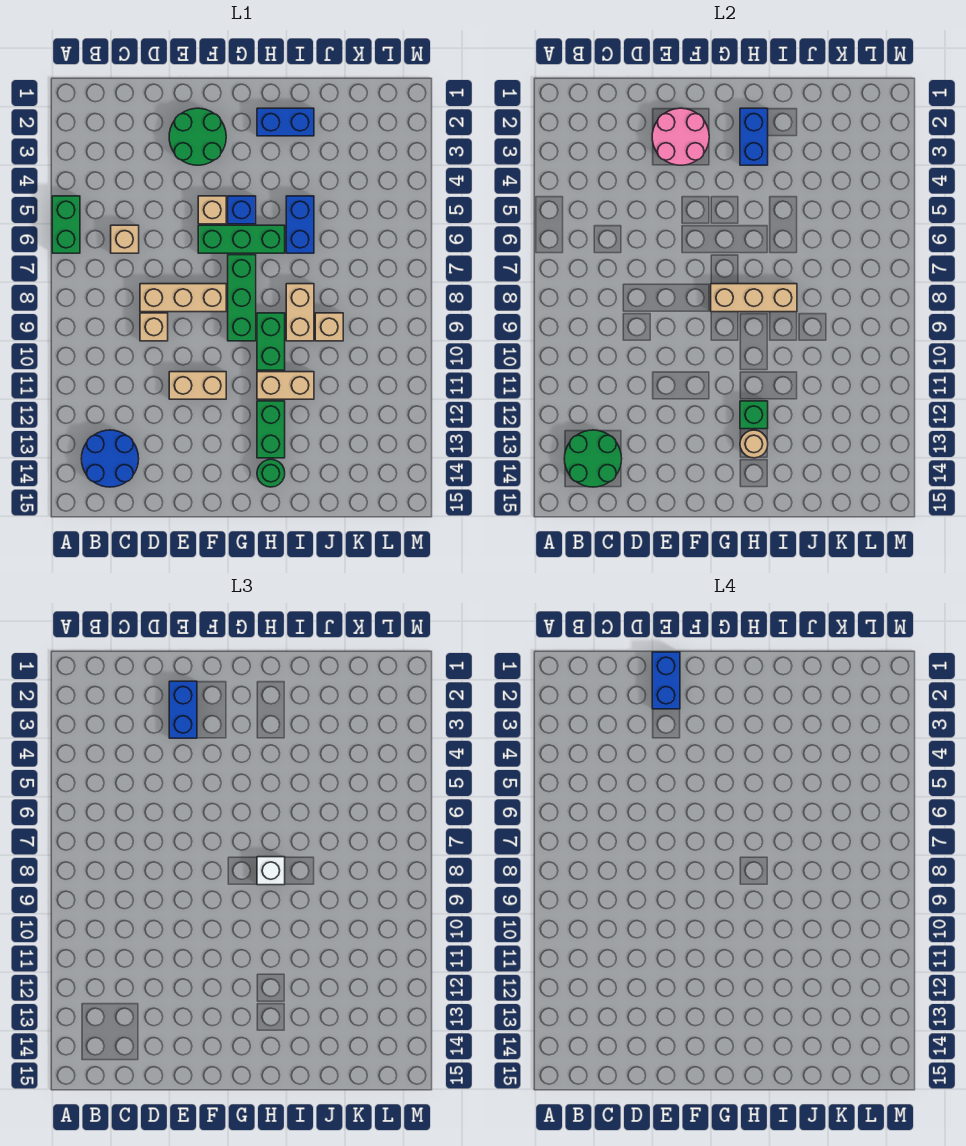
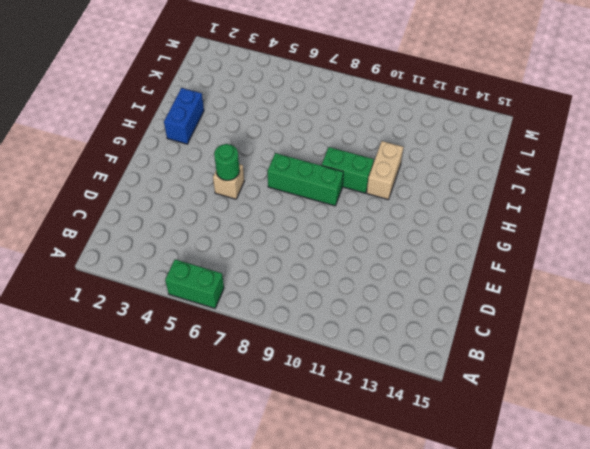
green round brick F5 level 2 -> green round brick H14 level 1
none -> blue round brick B13:C14 level 1
none -> tan brick C6 level 1
none -> tan brick D8:F8 level 1

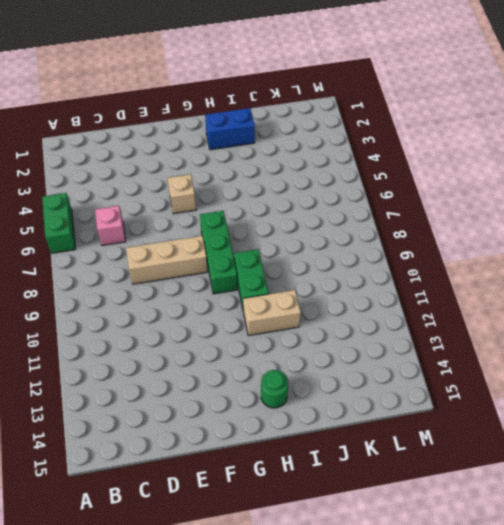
pink brick C6 level 1 -> tan brick C6 level 1
none -> blue round brick B13:C14 level 1
none -> tan brick D9 level 1
none -> green round brick E2:F3 level 1

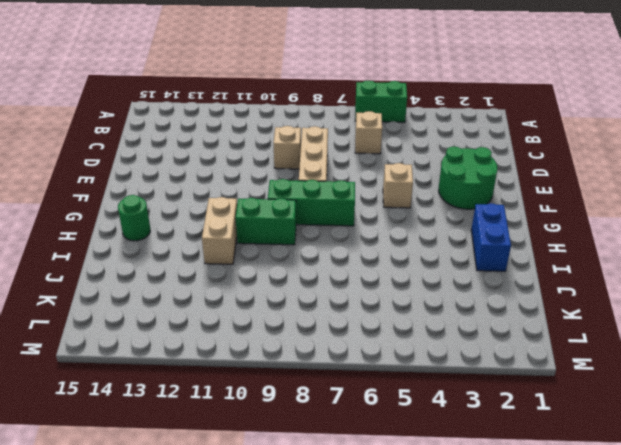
none -> blue round brick B13:C14 level 1
none -> tan brick E11:F11 level 1
none -> green brick F6:H6 level 1

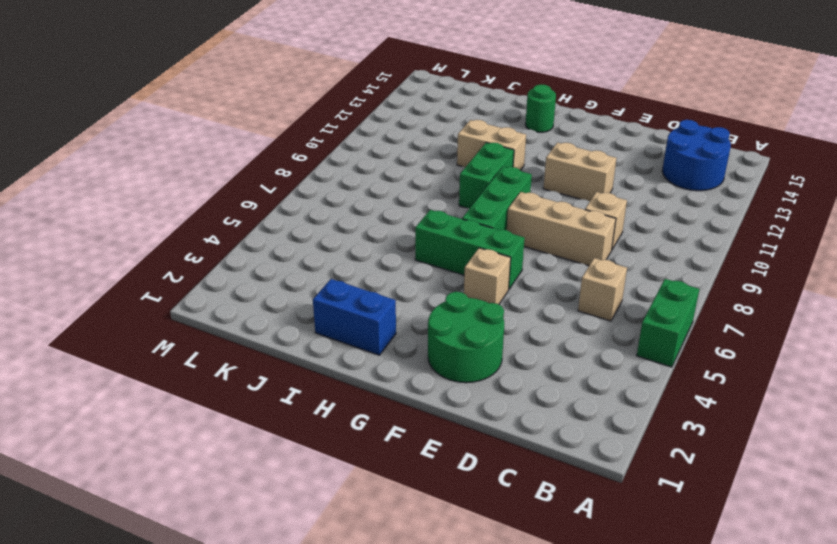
none -> blue brick G5 level 1
none -> green brick H12:H13 level 1
none -> blue brick I5:I6 level 1

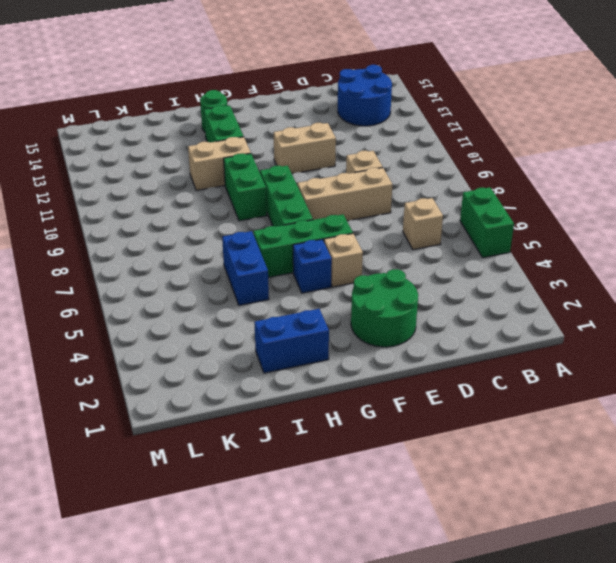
none -> tan brick I8:I9 level 1
none -> tan brick J9 level 1
none -> green round brick B13:C14 level 2

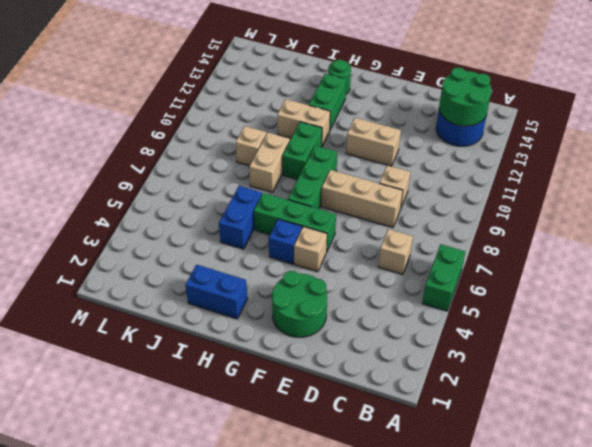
none -> pink round brick E2:F3 level 2
none -> tan brick G8:I8 level 2
none -> blue brick H2:H3 level 2

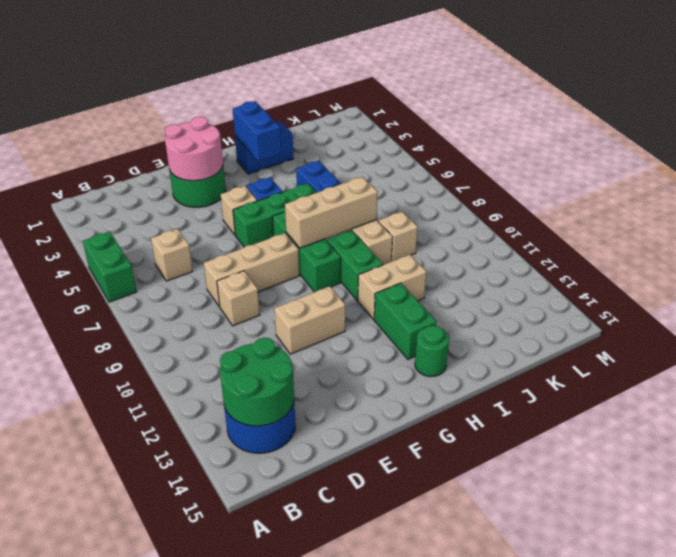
none -> green brick H12 level 2
none -> tan round brick H13 level 2
none -> blue brick E2:E3 level 3

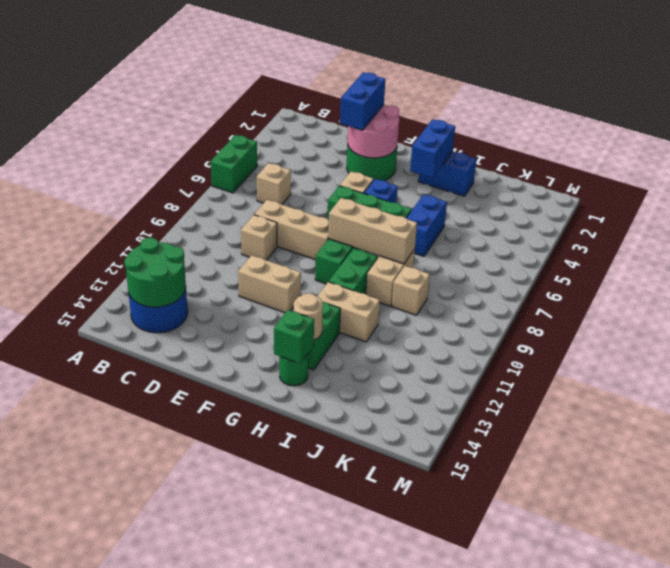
green brick H14 level 2 -> green brick H12 level 2
none -> white brick H8 level 3
none -> blue brick E1:E2 level 4

